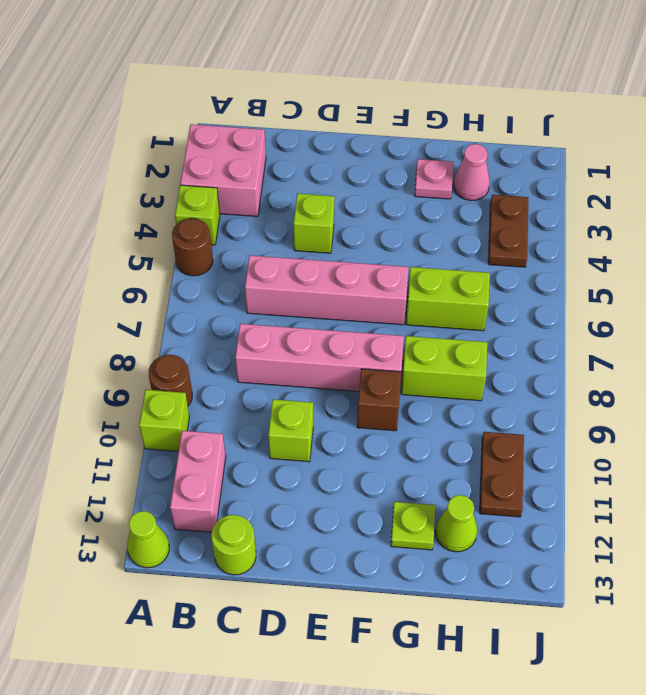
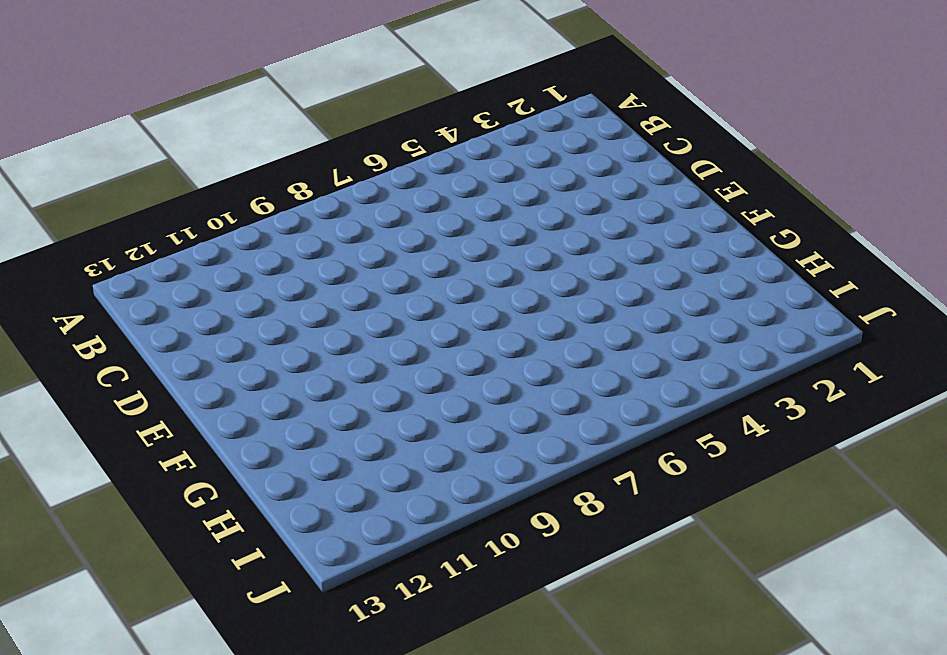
none -> pink brick A2:B3 level 1
none -> lime brick A4 level 1
none -> brown round brick A5 level 1

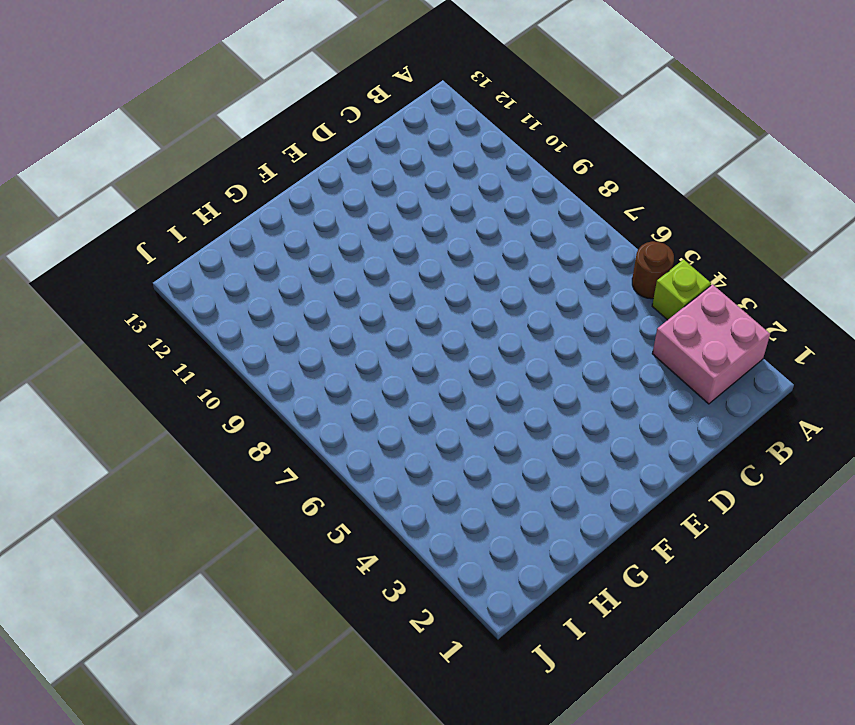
none -> brown round brick A9 level 1
none -> lime brick A10 level 1
none -> lime cone A13 level 1

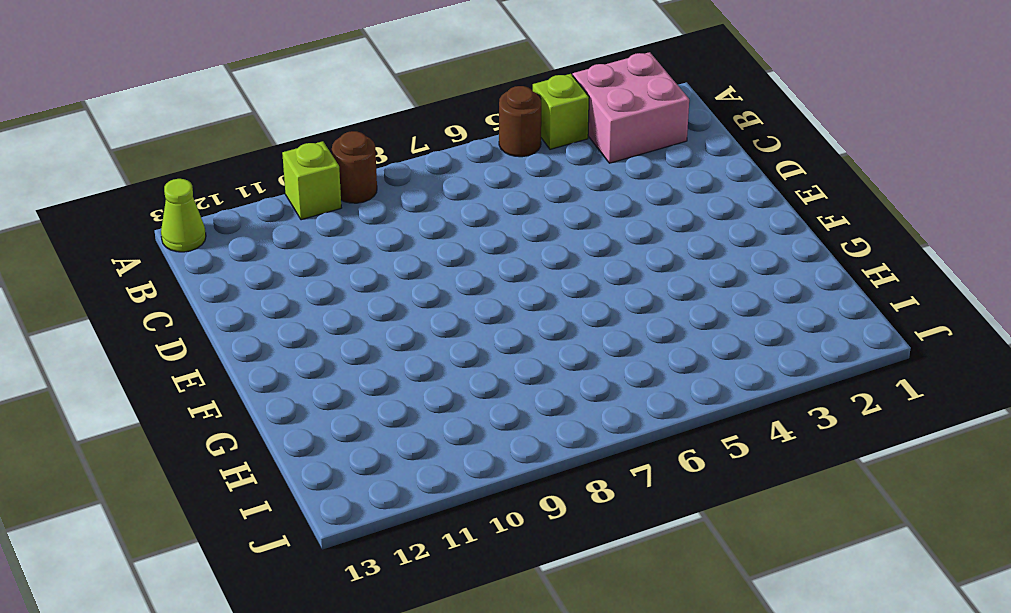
none -> pink brick B11:B12 level 1
none -> pink brick C6:F6 level 1
none -> pink brick C8:F8 level 1

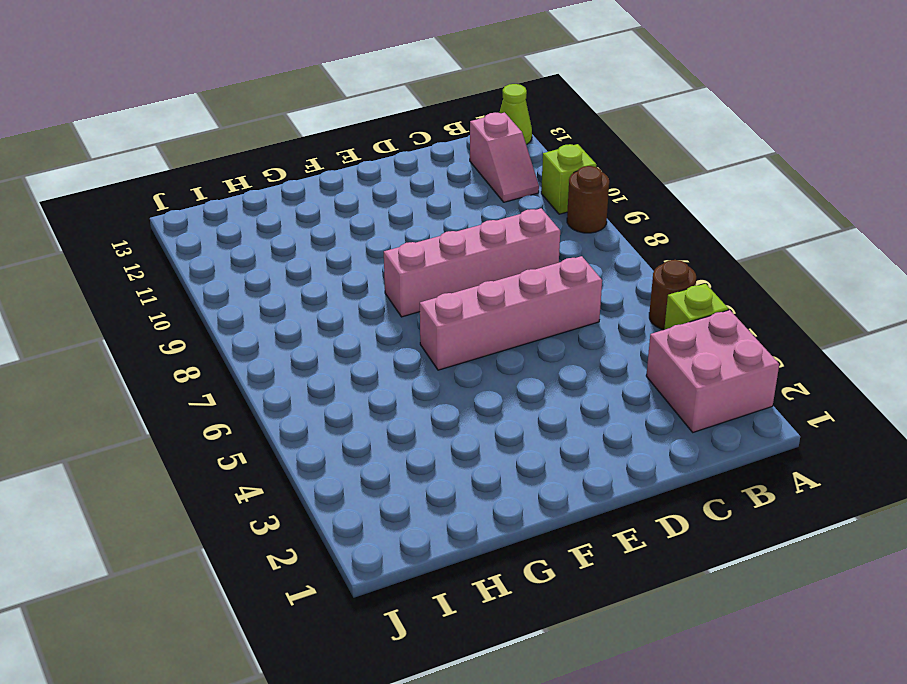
pink slope B11:B12 level 1 top 12 -> pink brick B11:B12 level 1
none -> lime round brick C13 level 1
none -> lime brick D4 level 1
none -> lime brick D10 level 1

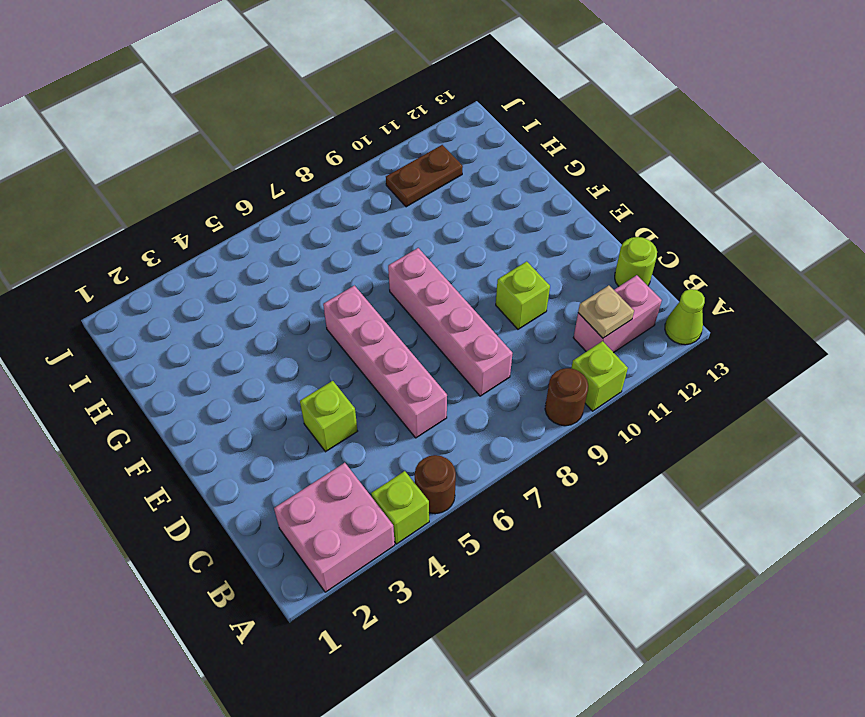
tan plate B11 level 2 -> none
none -> brown brick F9 level 1
none -> pink plate G2 level 1
none -> lime brick G6:H6 level 1

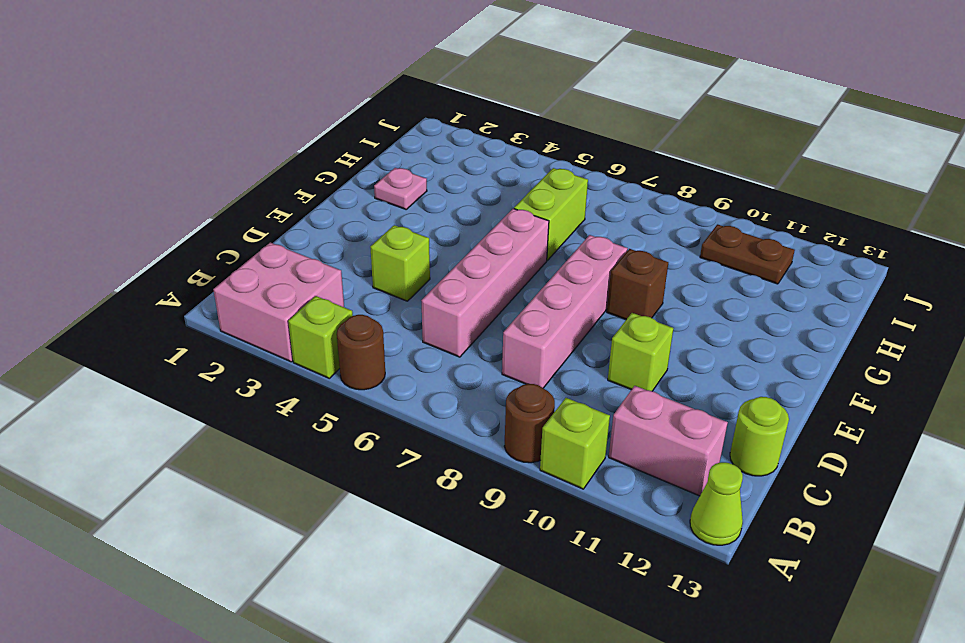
none -> lime brick G8:H8 level 1
none -> lime plate G12 level 1
none -> pink cone H2 level 1

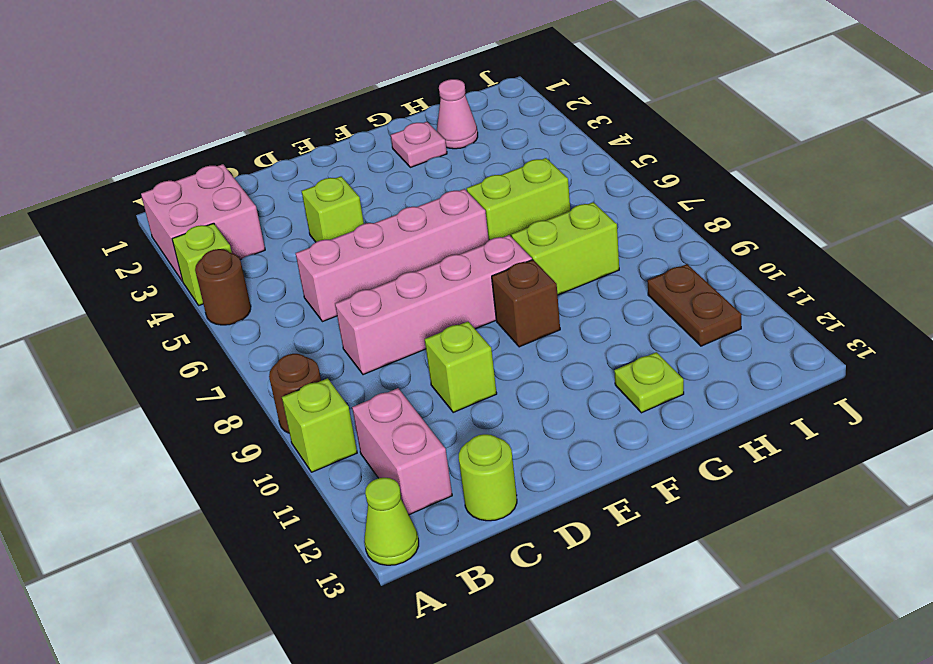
none -> lime cone H12 level 1
none -> brown plate I3:I4 level 1

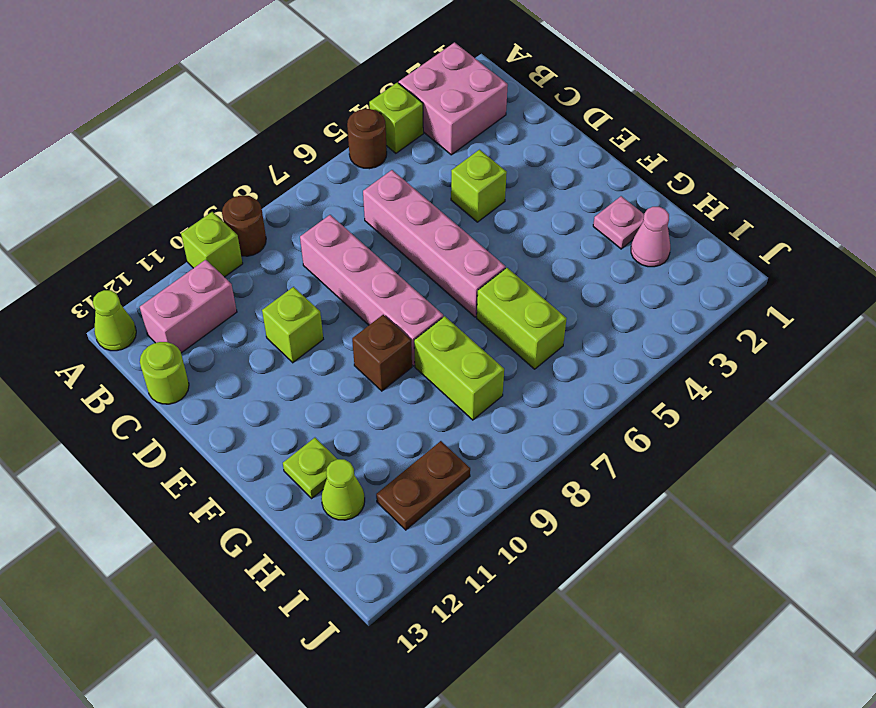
none -> brown plate I3:I4 level 1

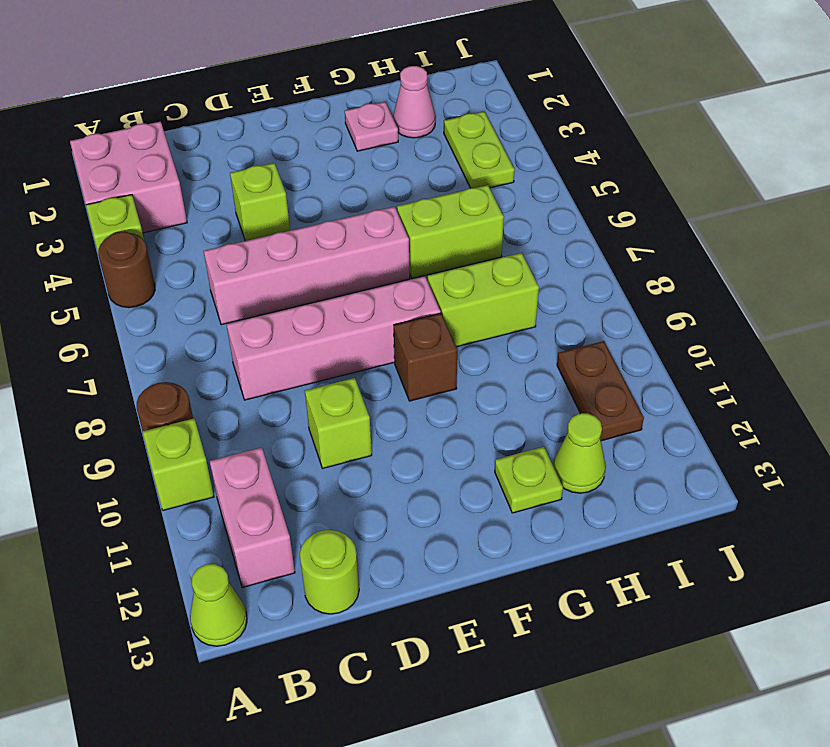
lime plate I3:I4 level 1 -> brown plate I3:I4 level 1

